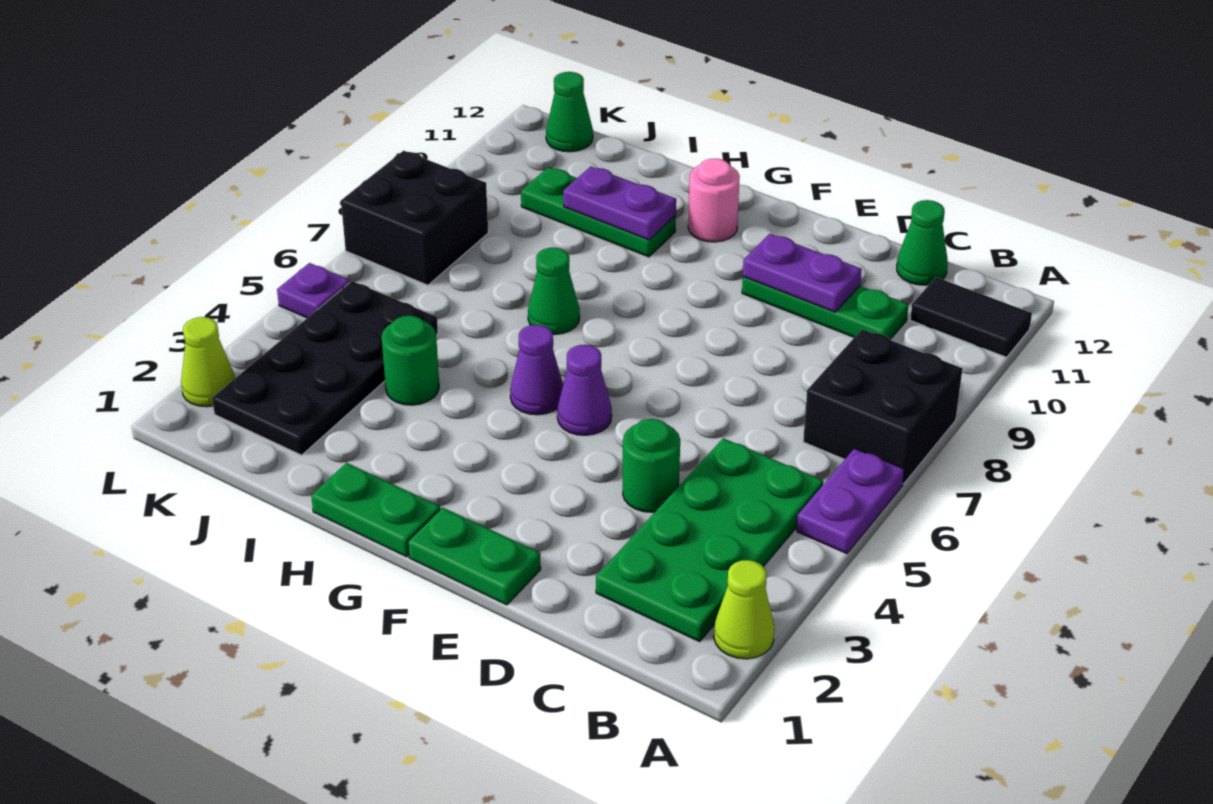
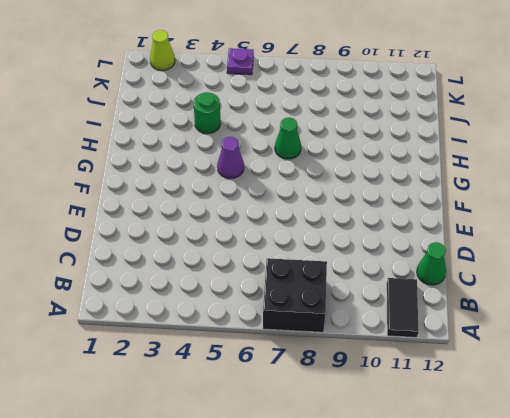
none -> lime cone A2 level 1
none -> purple plate A5:A6 level 1
none -> green plate B2:C5 level 1

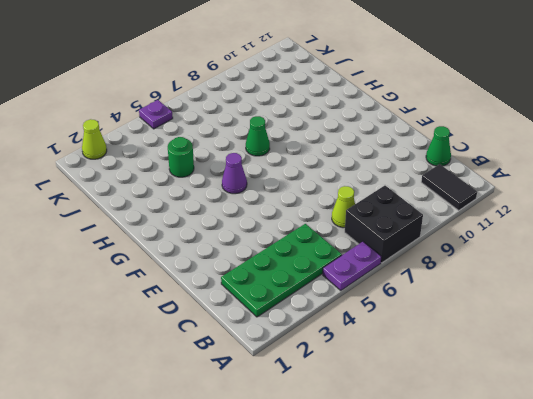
lime cone C7 level 1 -> lime cone A2 level 1
none -> green plate C10:E10 level 1
none -> green round brick D4 level 1
none -> green plate E1:F1 level 1

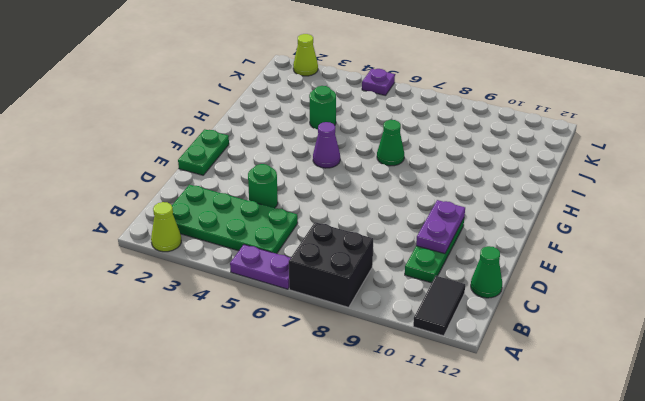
none -> purple cone F5 level 1
none -> green plate G1:H1 level 1
none -> pink round brick G11 level 1

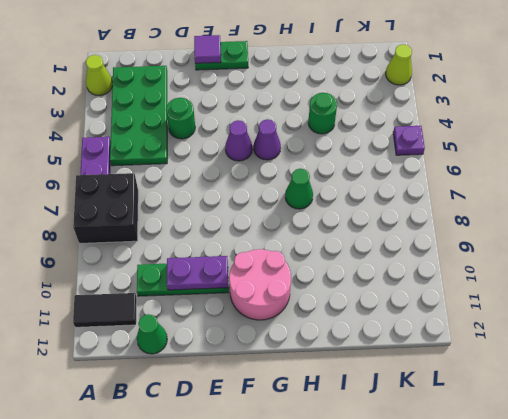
purple tile E1 level 2 -> none
pink round brick F10:G11 level 1 -> pink round brick G11 level 1
none -> green plate G1:H1 level 1
none -> green plate H10:J10 level 1
none -> black plate J2:K5 level 1

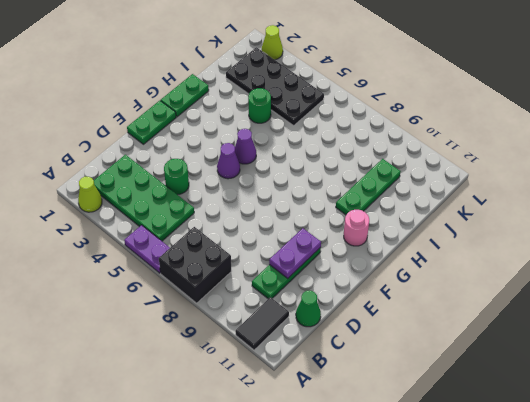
none -> green cone H7 level 1
none -> black brick K7:L8 level 1
none -> green cone K12 level 1

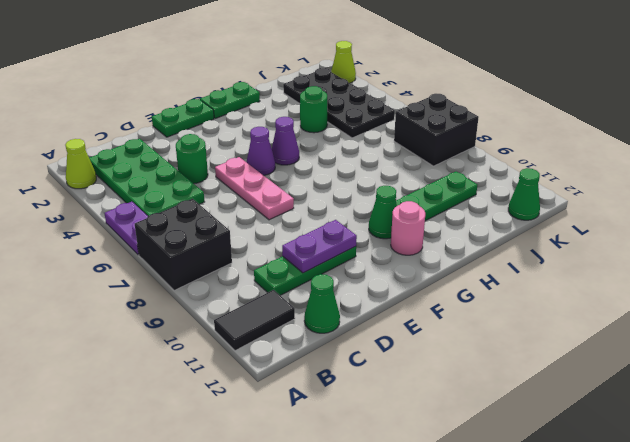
pink plate E5:E7 level 1 -> none
green cone G10 level 1 -> green cone H7 level 1
none -> purple plate L5 level 1
none -> purple plate H10:I10 level 2

